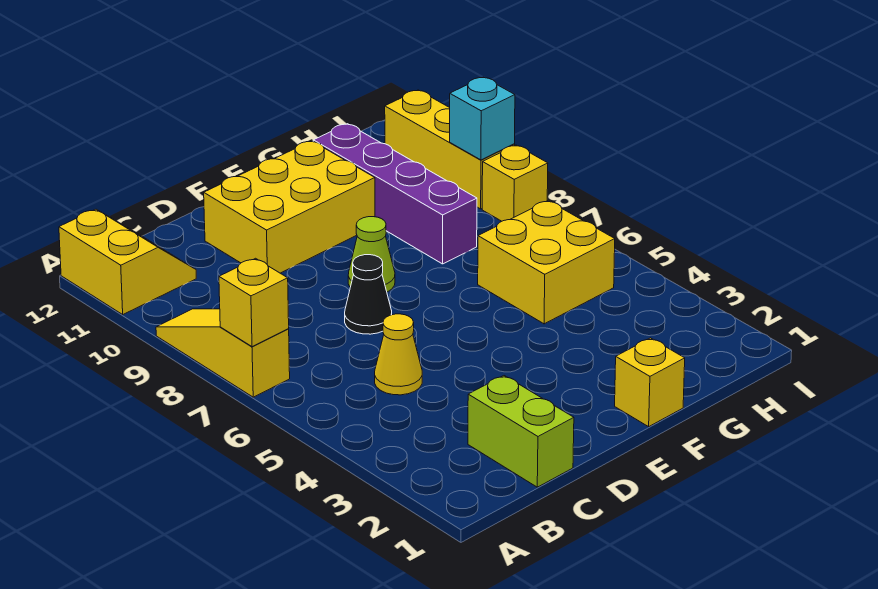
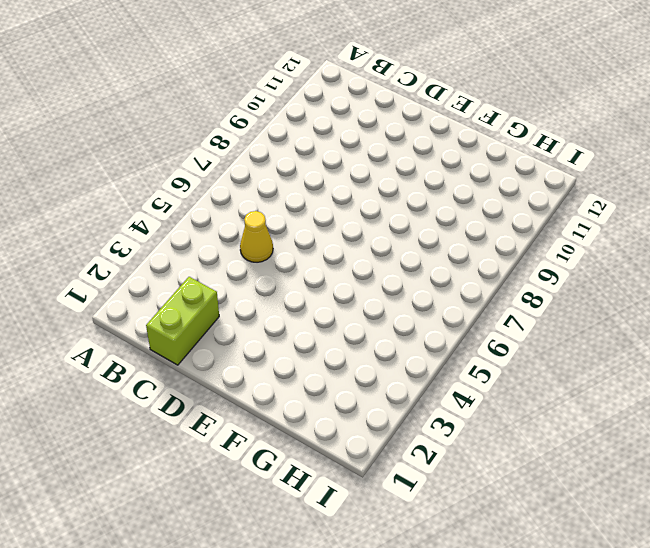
none -> yellow slope A7:A9 level 1 top 7
none -> yellow slope A11:B12 level 1 top A
none -> black cone D7 level 1

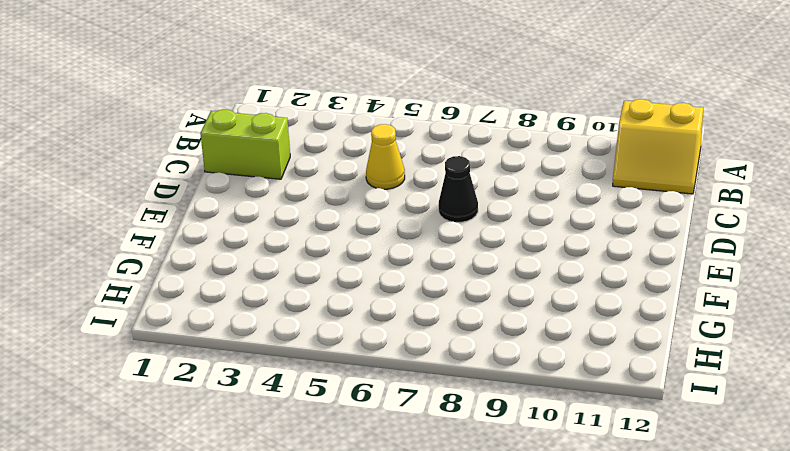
none -> yellow slope A7:A9 level 1 top 7
none -> yellow brick D10:F11 level 1
none -> lime cone E8 level 1

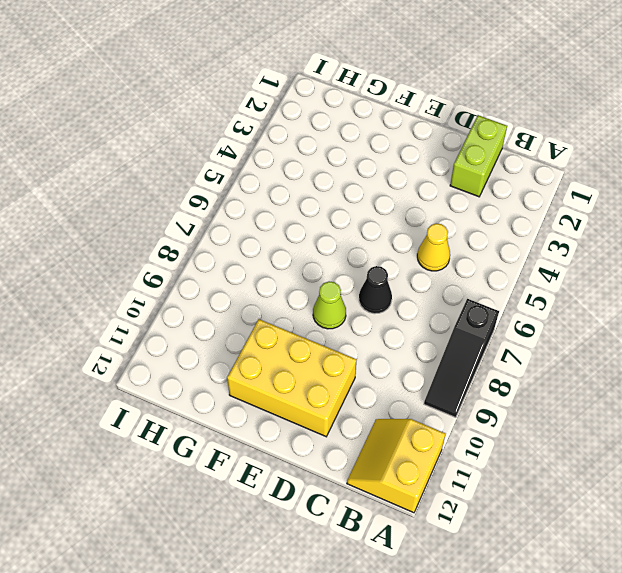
black slope A7:A9 level 1 top 7 -> yellow slope A7:A9 level 1 top 7
none -> yellow brick F1 level 1
none -> yellow brick G5:H6 level 1
none -> purple brick G8:G11 level 1

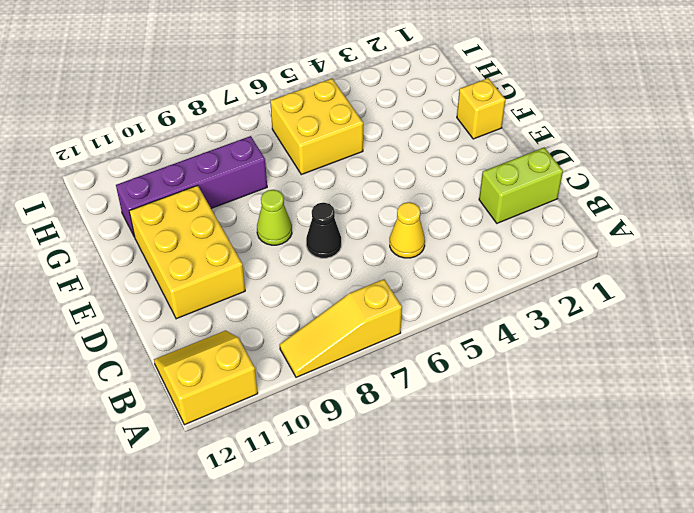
none -> yellow brick I8 level 1
none -> yellow brick I9:I11 level 1
none -> yellow brick A7 level 2

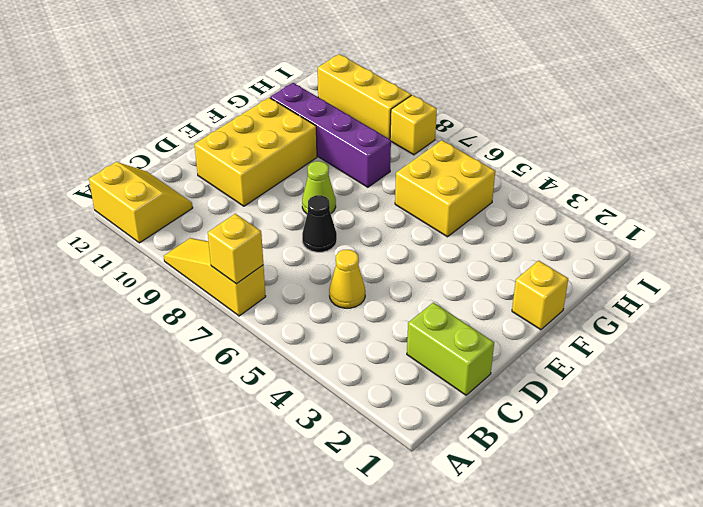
none -> cyan brick I9 level 2

